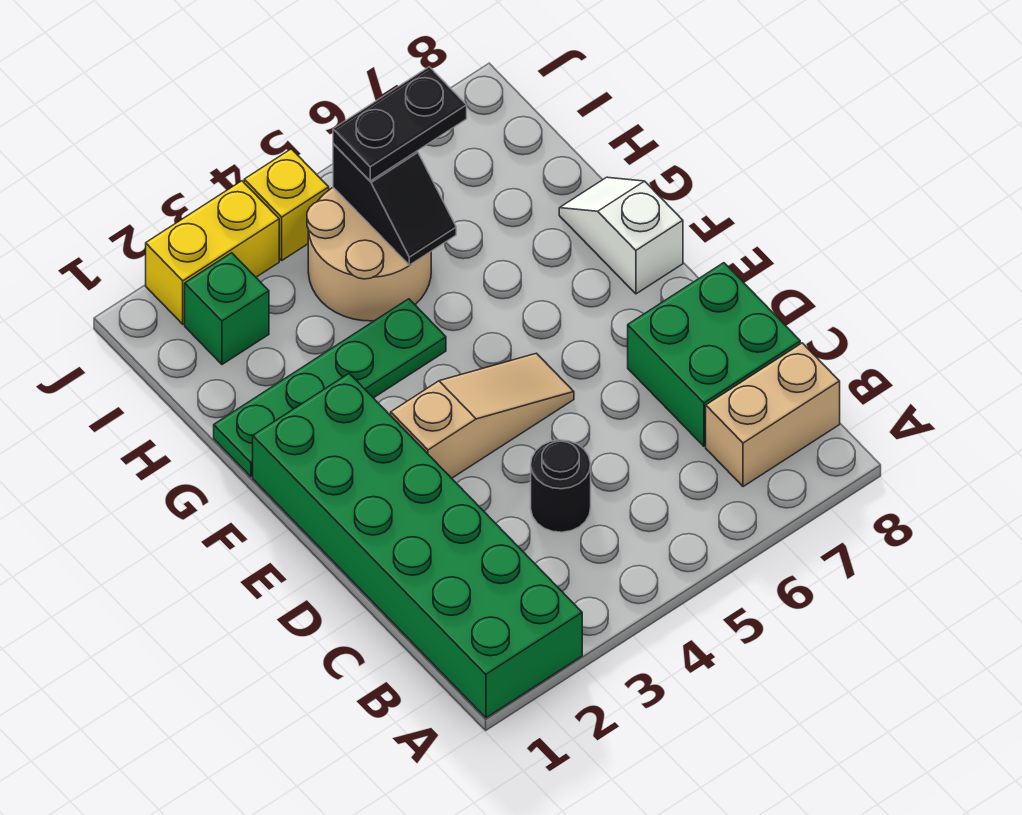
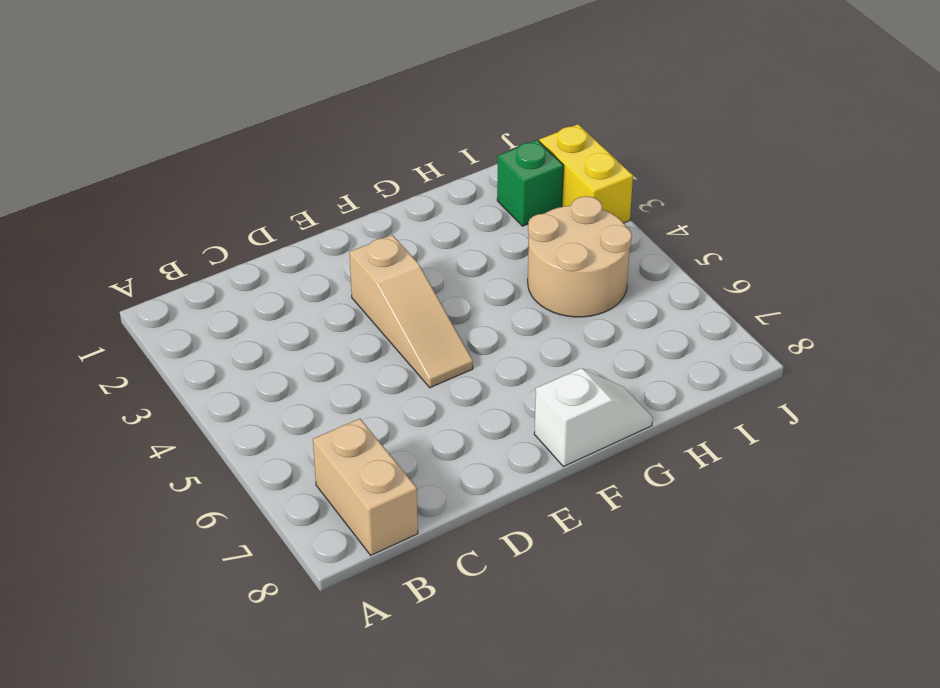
none -> green brick A1:F2 level 1
none -> black round brick C4 level 1
none -> green brick C7:D8 level 1

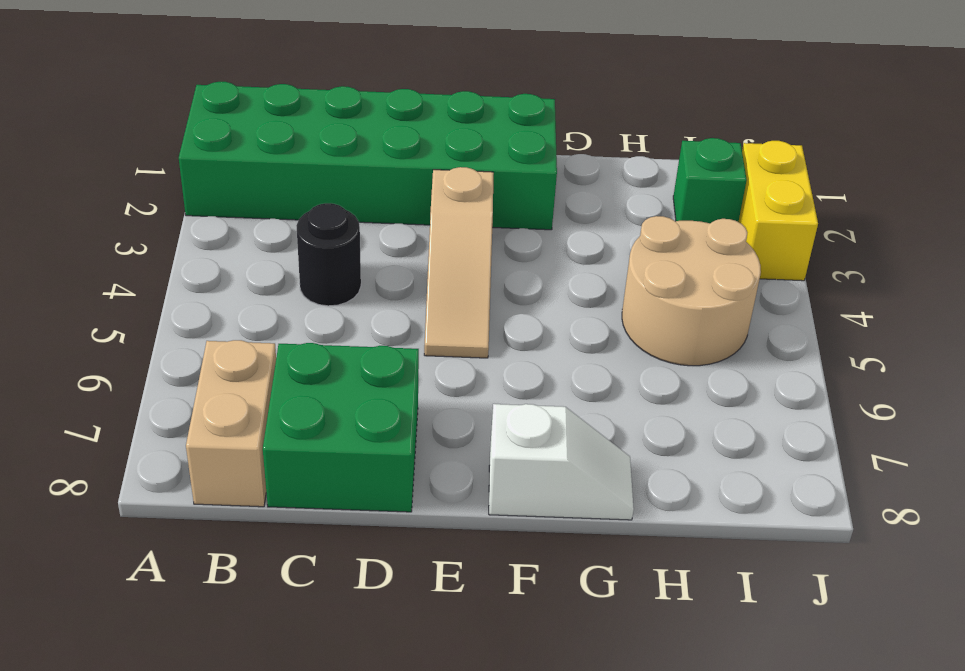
none -> green plate G1:G4 level 1
none -> yellow brick J4 level 1
none -> black slope H5:I5 level 2 top I

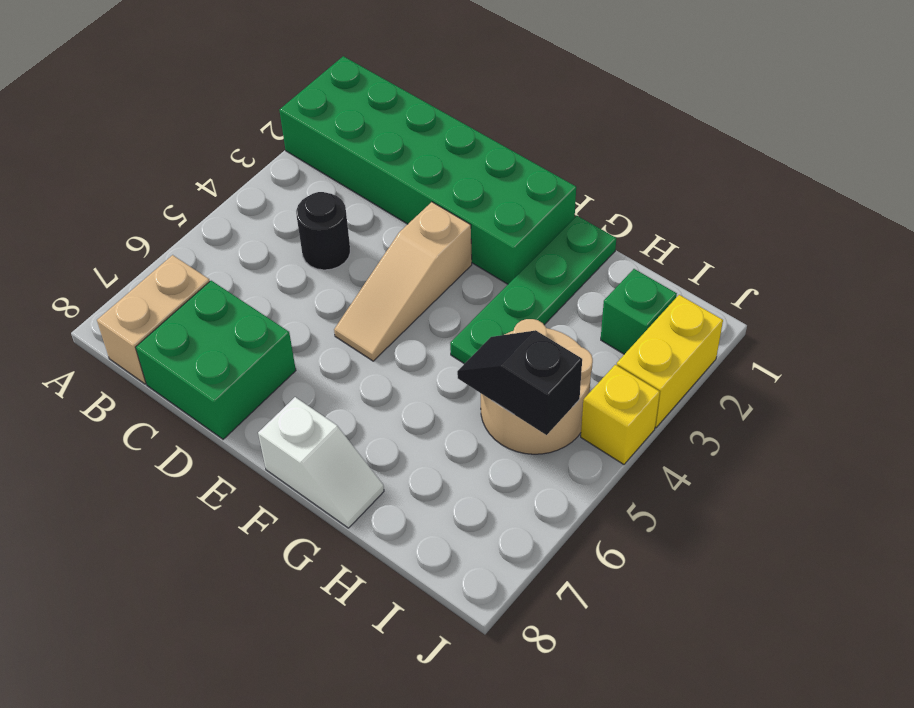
none -> black plate I5:I6 level 3

